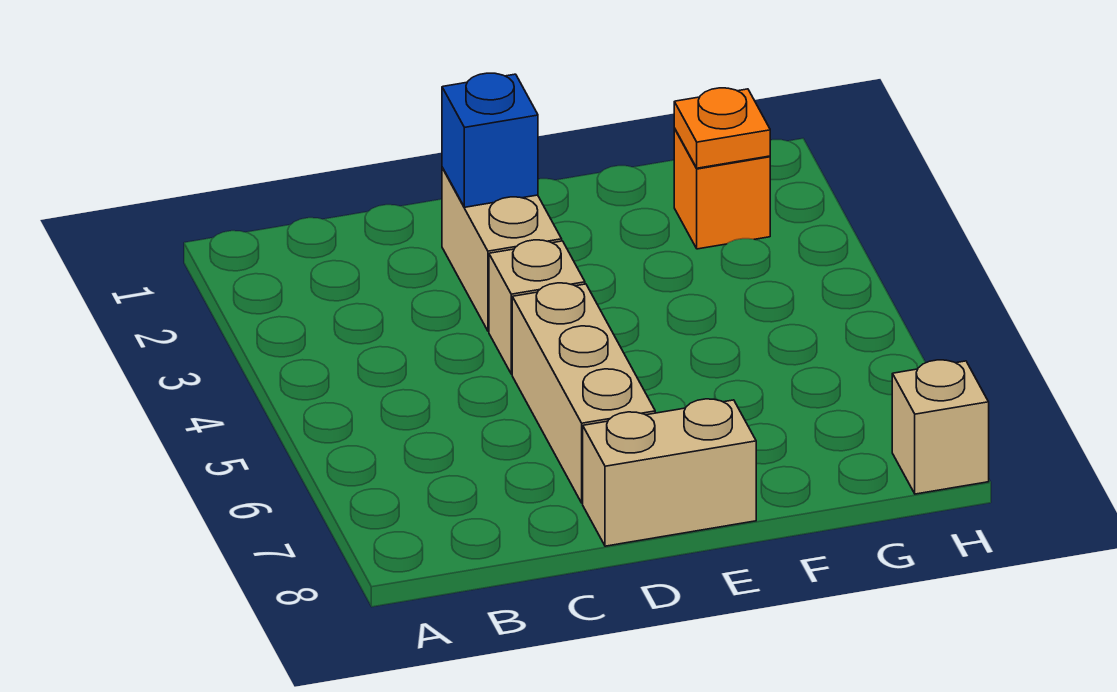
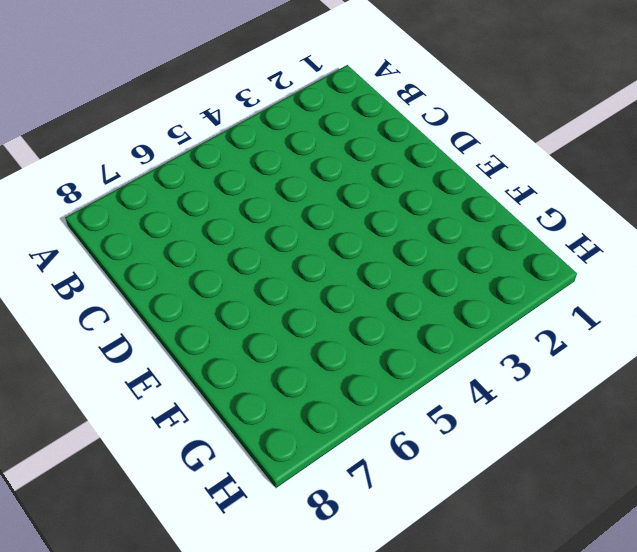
none -> tan brick D2:D3 level 1
none -> tan brick D4 level 1

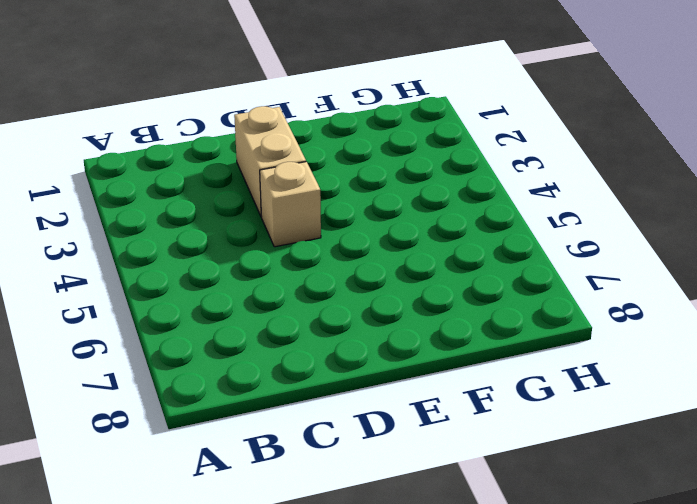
none -> tan brick D5:D7 level 1
none -> tan brick D8:E8 level 1

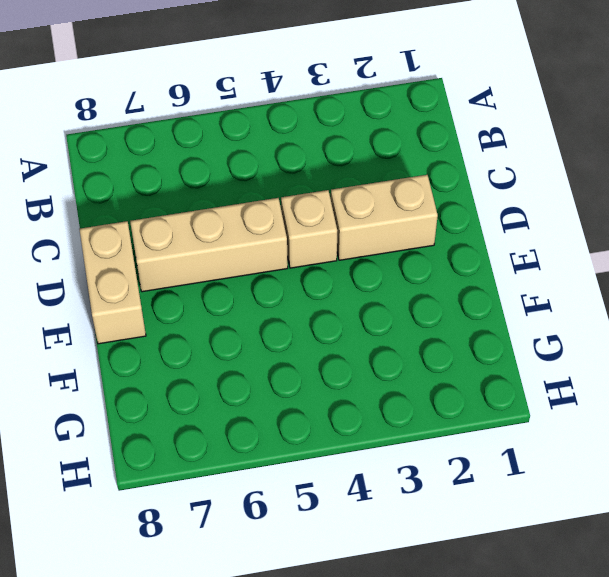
none -> orange brick G2 level 1
none -> tan brick H8 level 1

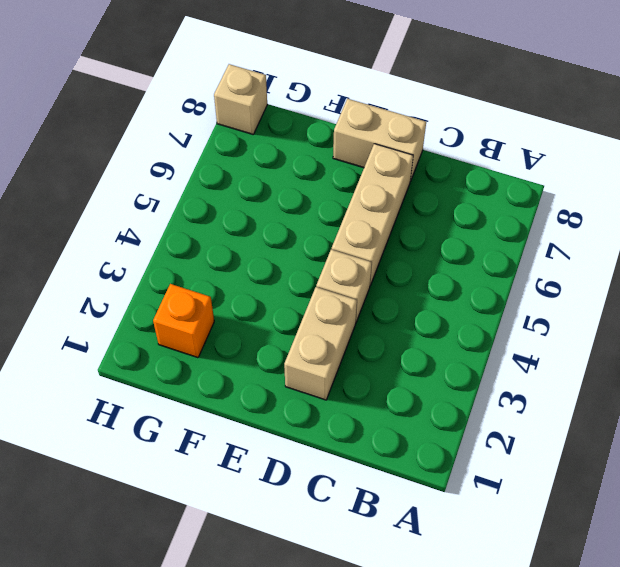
none -> blue brick D2 level 2
none -> orange plate G2 level 2

